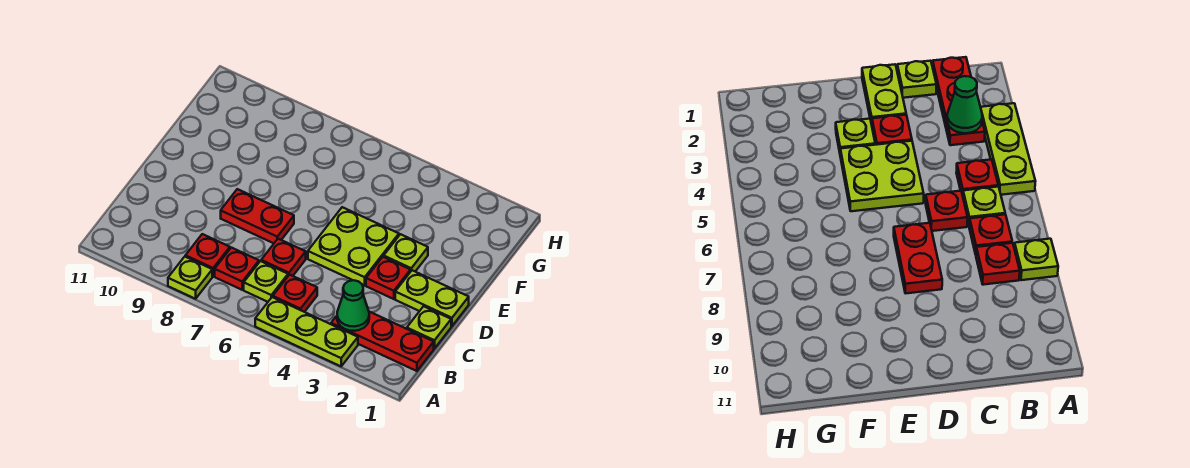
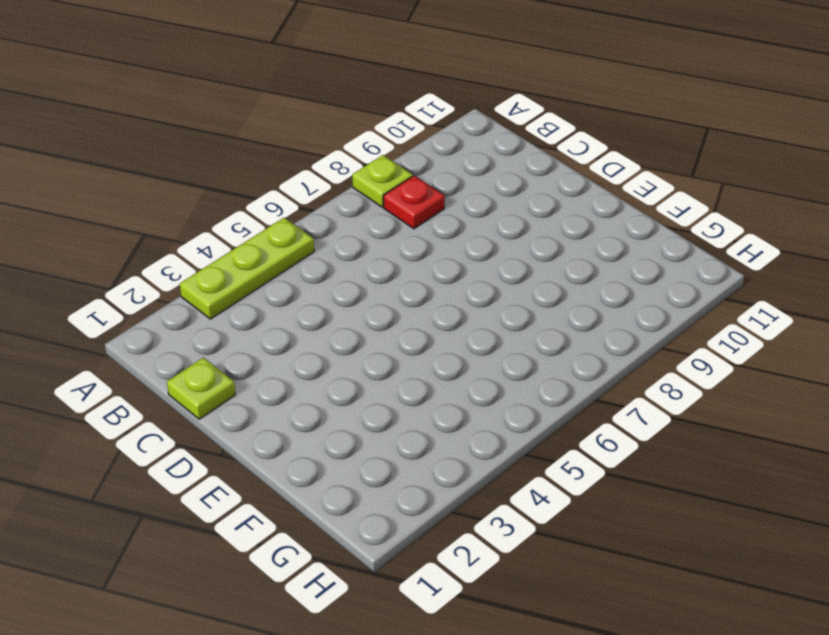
none -> red plate B1:B3 level 1
none -> red plate B5 level 1
none -> lime plate B6 level 1

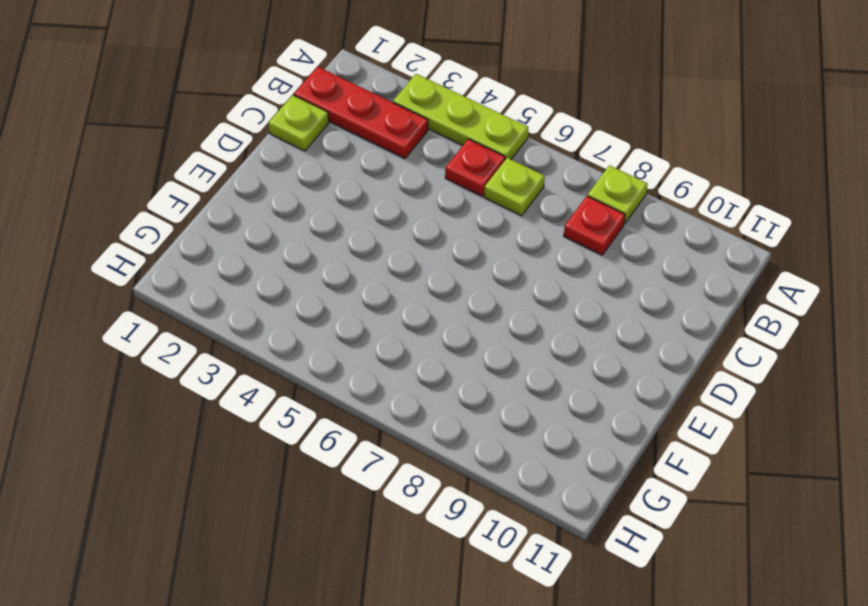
none -> red plate B7 level 1
none -> red plate C6 level 1
none -> lime plate D1:D2 level 1

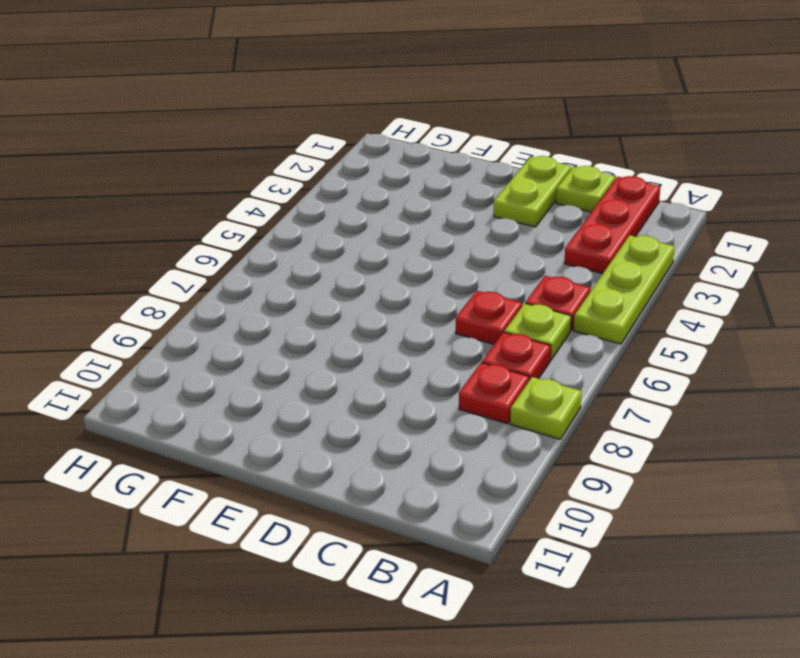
none -> red plate D3 level 1
none -> lime plate D4:E5 level 1
none -> red plate D7:D8 level 1

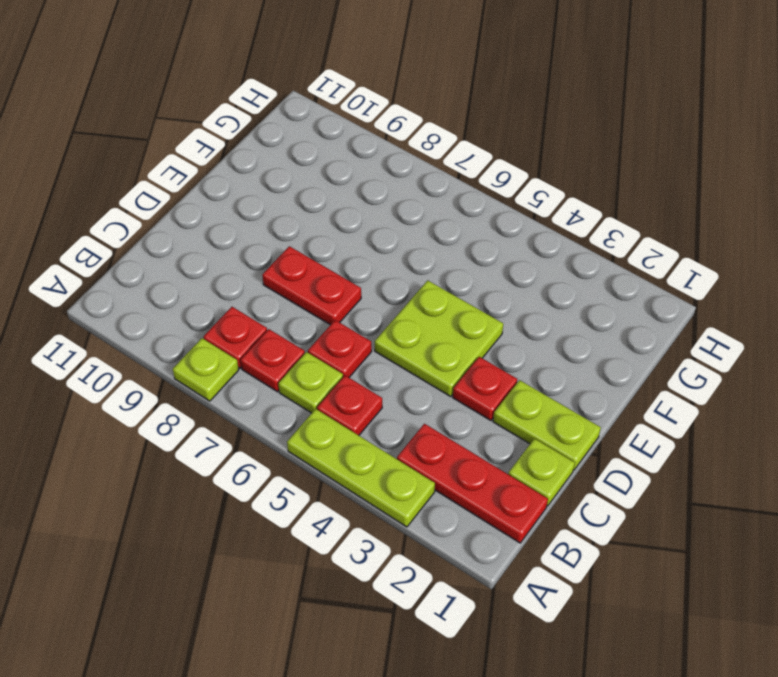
none -> lime plate E3 level 1
none -> green cone B3 level 2

